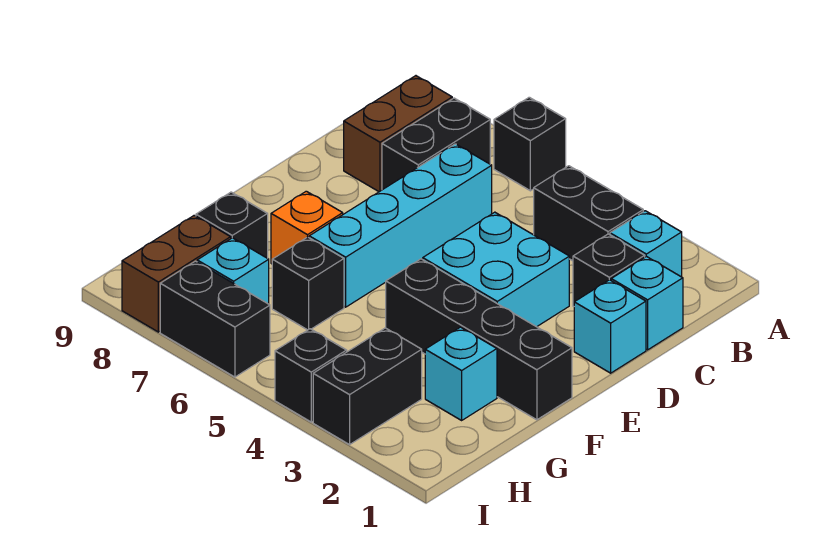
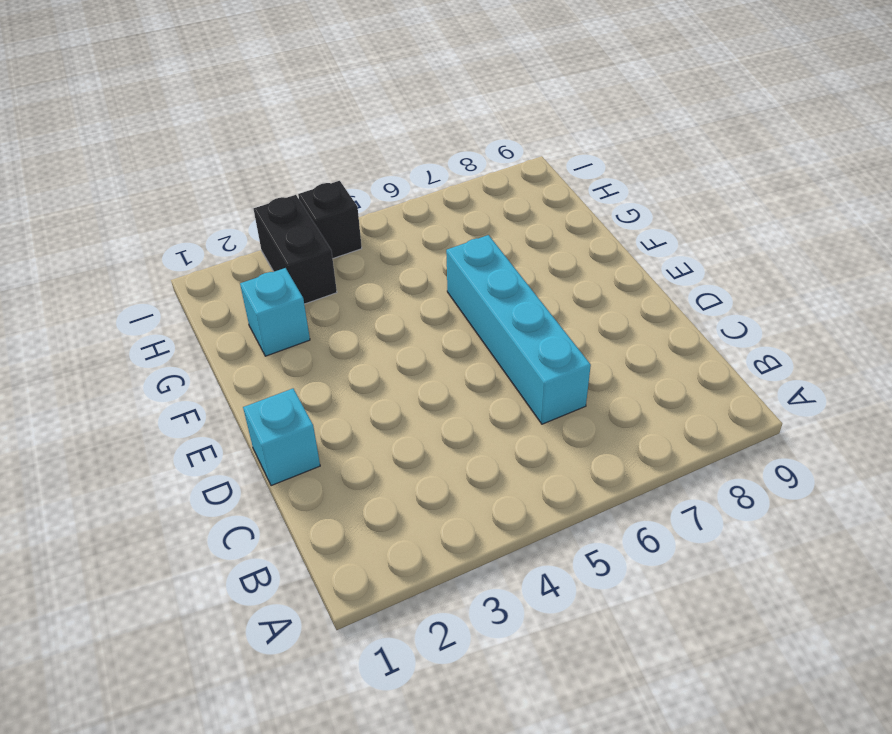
none -> black brick A6 level 1
none -> cyan brick B2 level 1
none -> black brick B3:B4 level 1

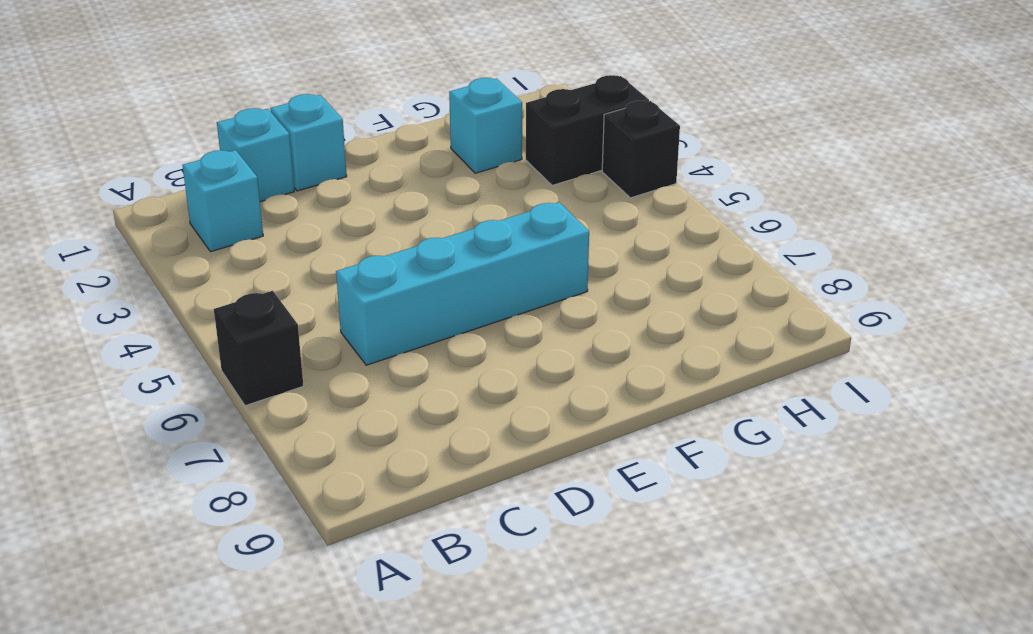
none -> black brick B3:B4 level 1
none -> black brick B7:C7 level 1
none -> brown brick B8:C8 level 1

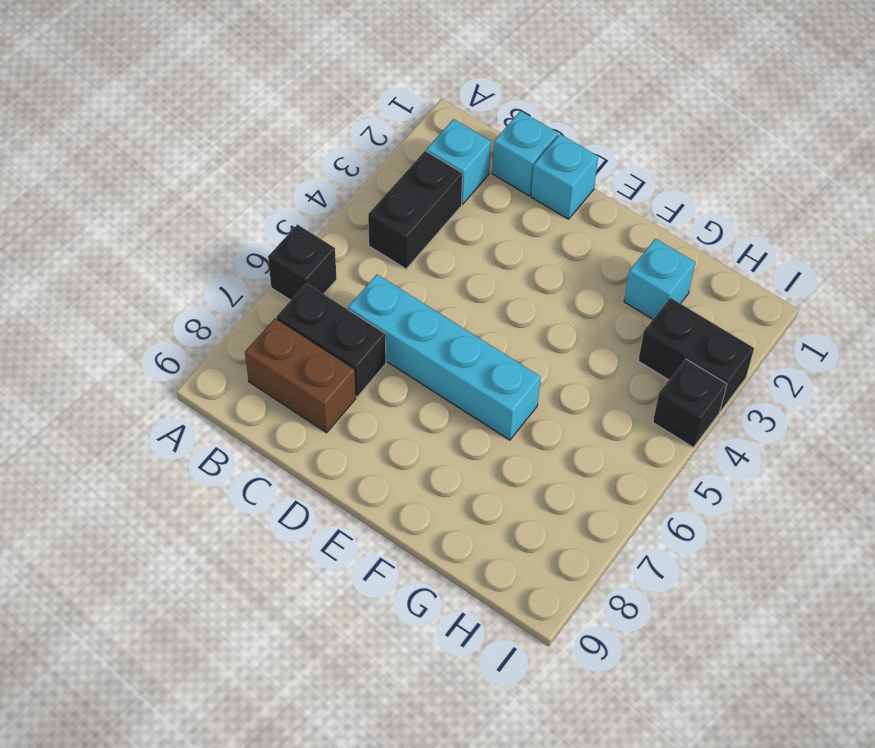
none -> black brick C2 level 1
none -> cyan brick D3:E4 level 1
none -> black brick F1:F4 level 1

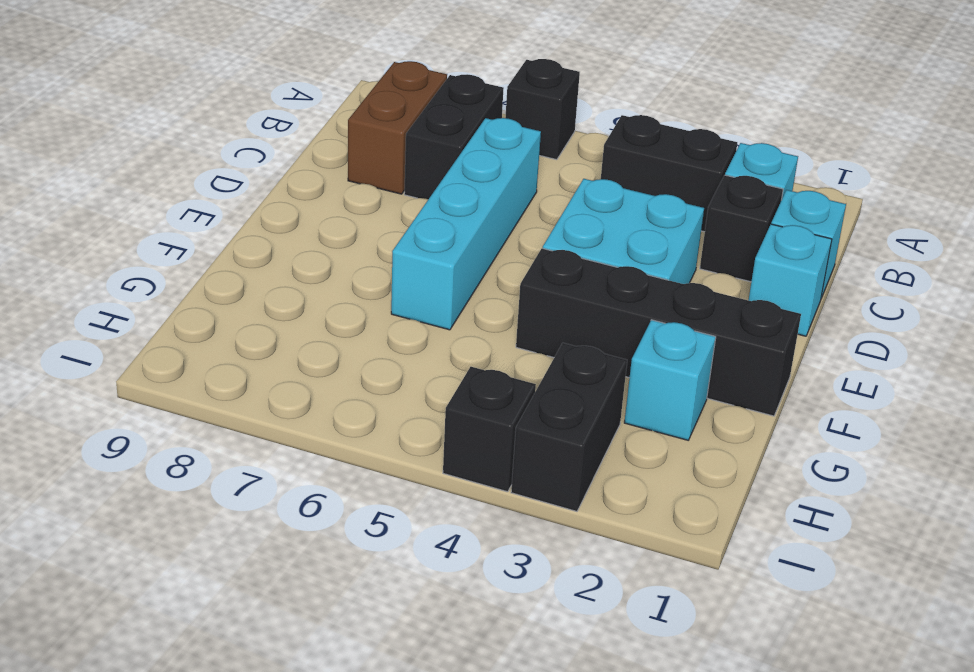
none -> orange brick F7 level 1
none -> black brick G6 level 1
none -> black brick G8 level 1

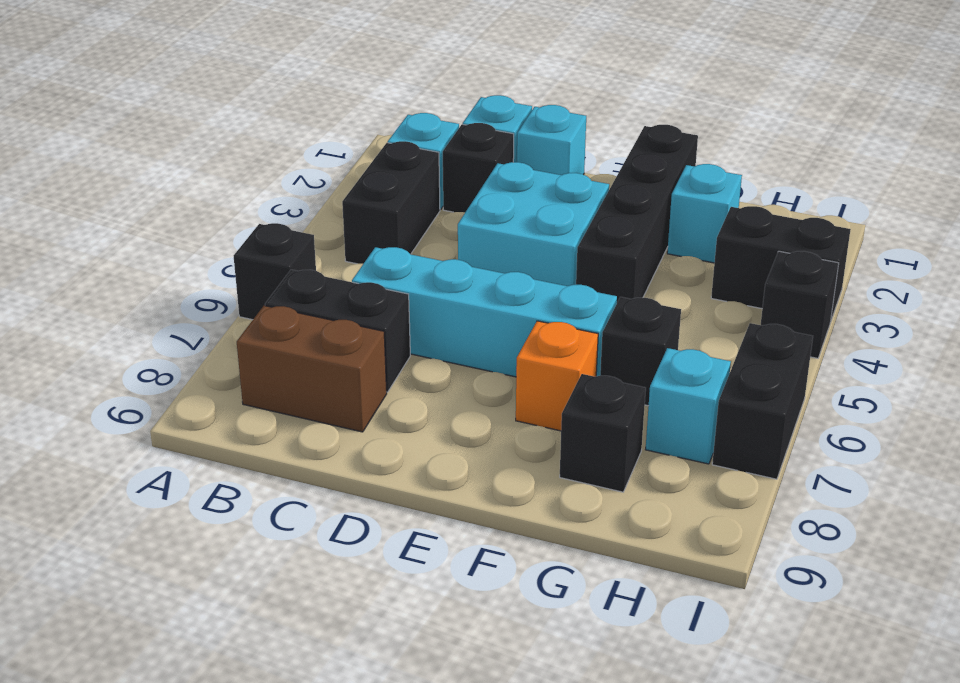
none -> brown brick H8:I8 level 1

